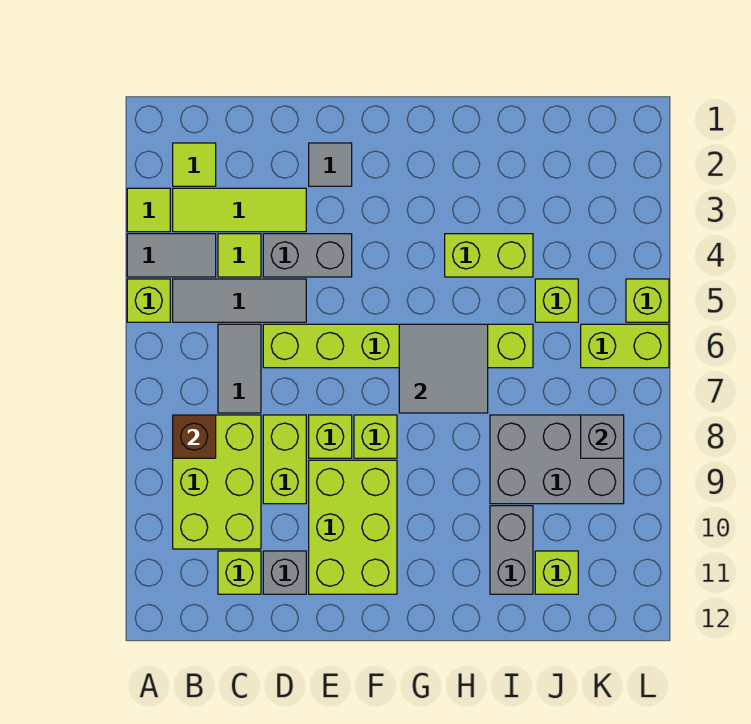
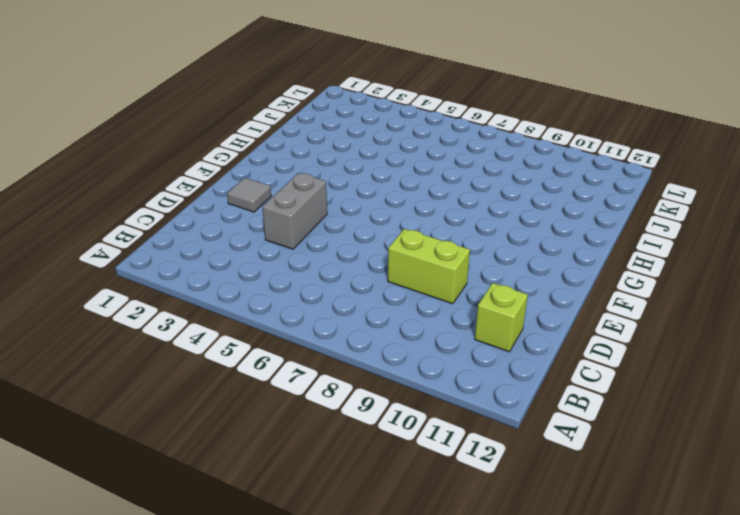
none -> lime tile A3 level 1
none -> grey tile A4:B4 level 1
none -> lime brick A5 level 1

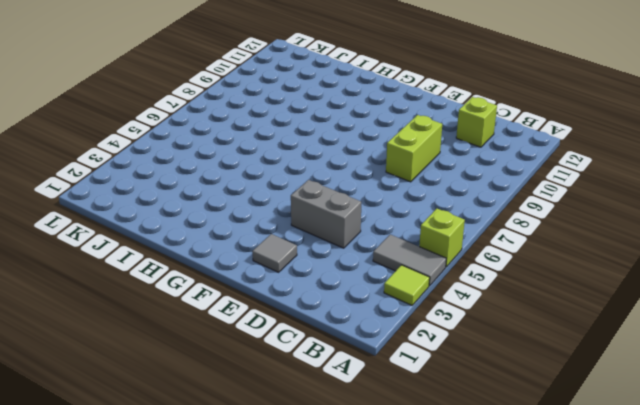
none -> lime tile B2 level 1
none -> lime tile B3:D3 level 1
none -> grey tile B5:D5 level 1

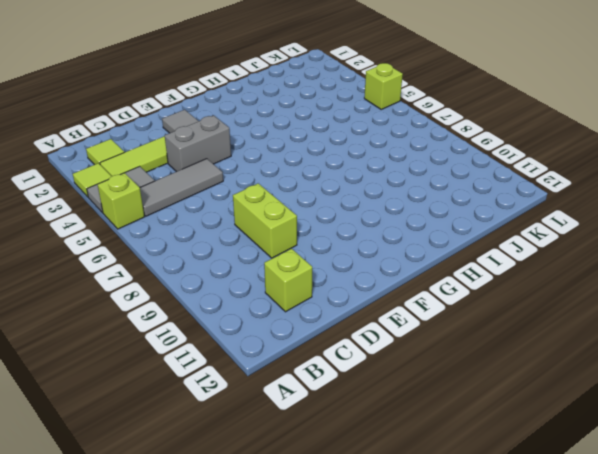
none -> lime brick B8:C10 level 1
none -> lime tile C4 level 1
none -> grey tile C6:C7 level 1

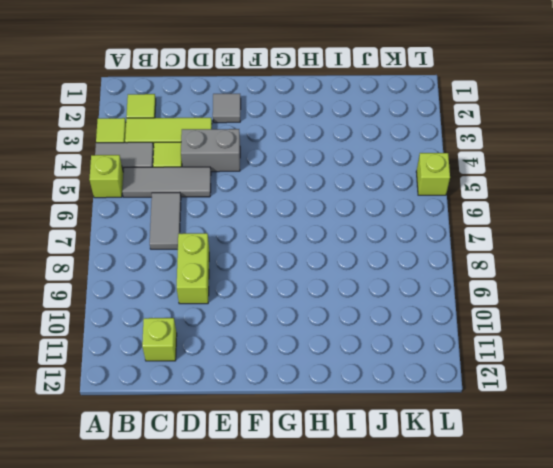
none -> lime brick B8:C10 level 1
none -> lime brick D6:I6 level 1
none -> grey brick D11 level 1

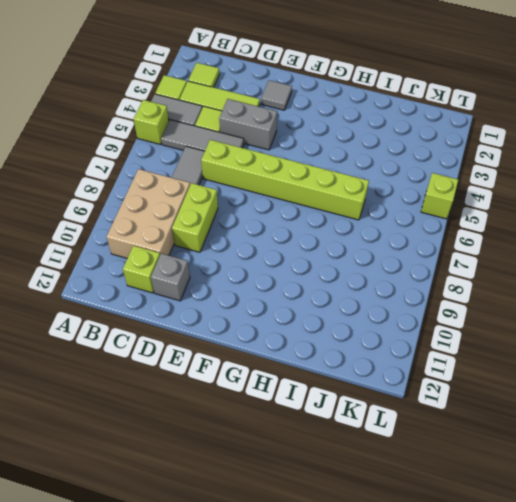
tan brick B8:C10 level 1 -> lime brick B8:C10 level 1
none -> lime brick E8 level 1
none -> lime brick E9:F11 level 1
none -> lime brick F8 level 1

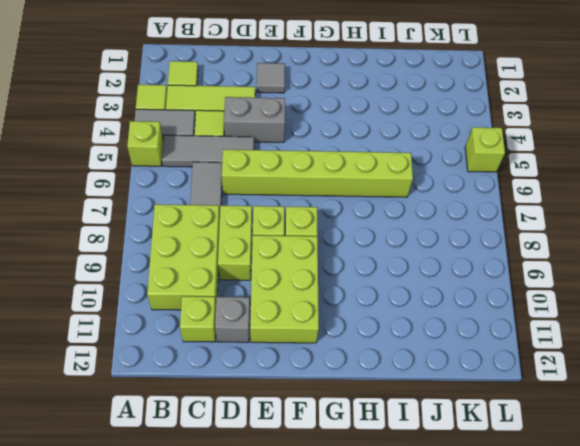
none -> lime brick H4:I4 level 1
none -> grey brick I8:K9 level 1
none -> grey brick I10:I11 level 1

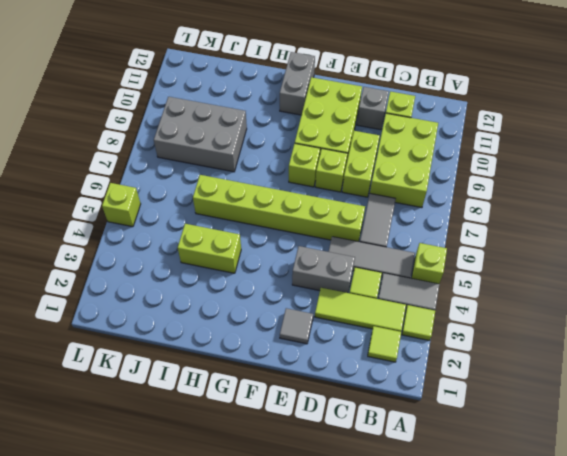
grey brick G11:G12 level 1 -> grey brick I10:I11 level 1
none -> lime brick J5 level 1
none -> lime brick J11 level 1
none -> lime brick K6:L6 level 1

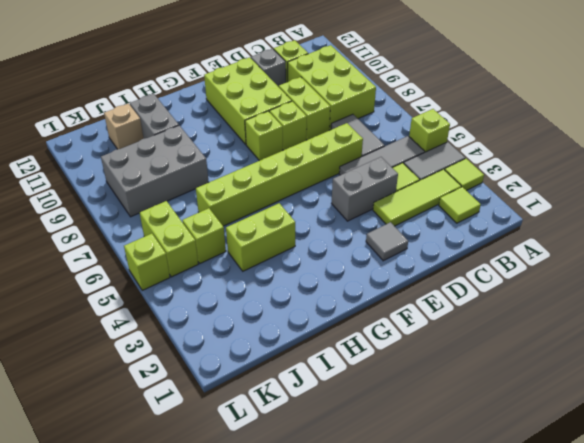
tan brick J11 level 1 -> lime brick J11 level 1
lime brick K5:K6 level 1 -> lime brick K6:L6 level 1
none -> brown brick B8 level 2
none -> grey tile G6:H7 level 2
none -> grey brick K8 level 2

